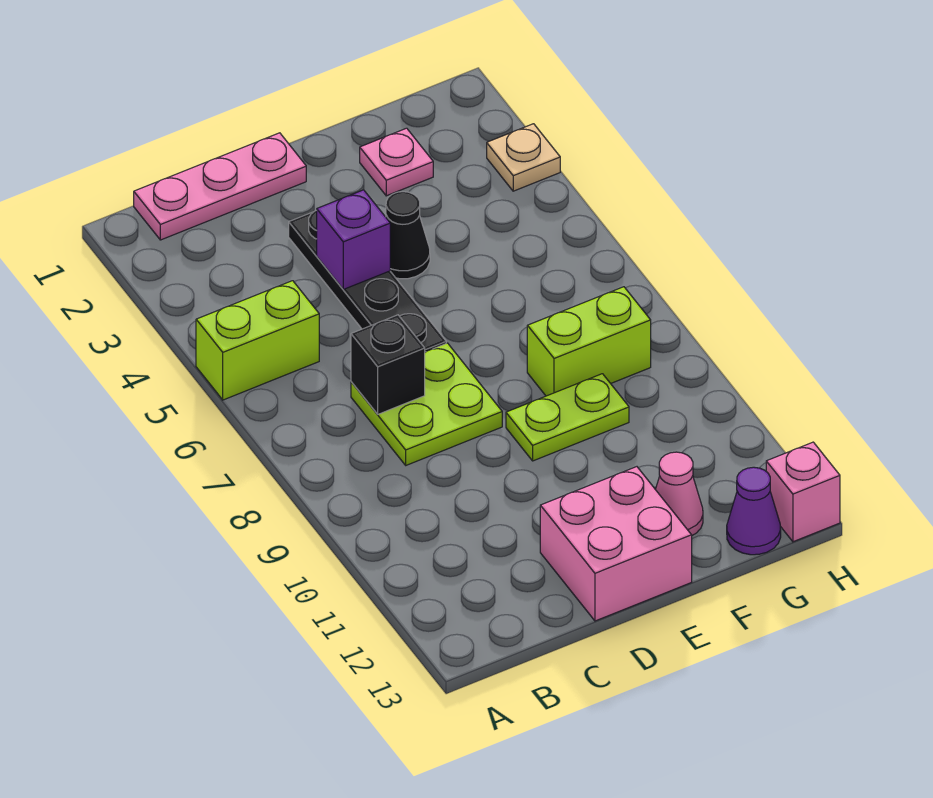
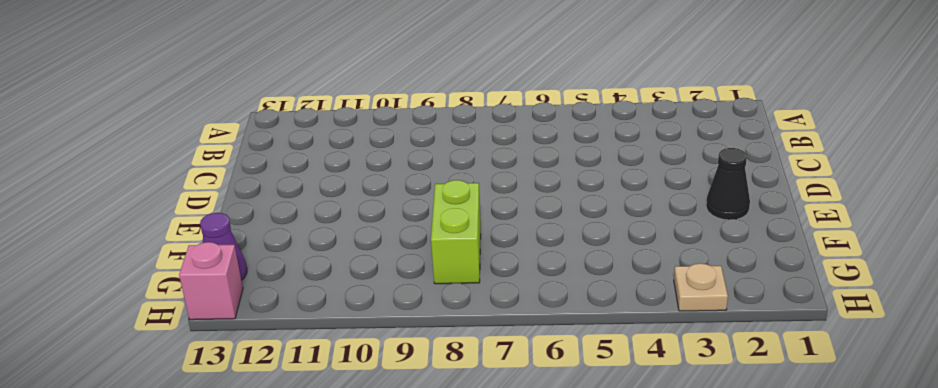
black cone E2 level 1 -> black cone E4 level 1
none -> lime brick A5:B5 level 1
none -> pink plate B1:D1 level 1
none -> lime plate C7:D8 level 1

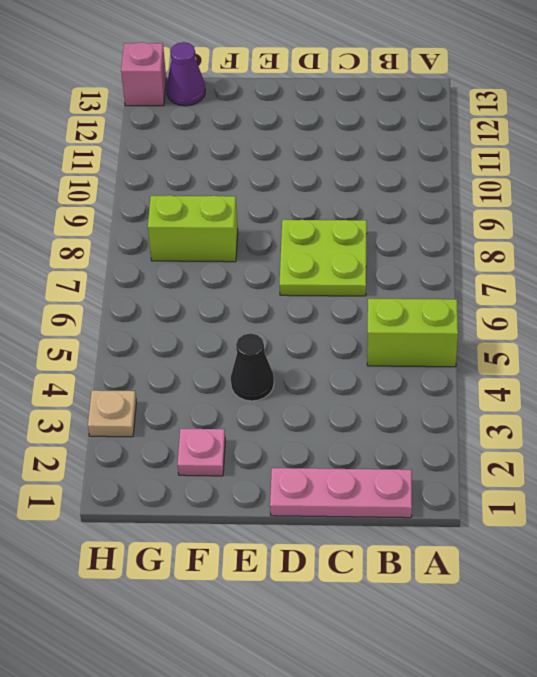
none -> black plate D3:D6 level 1
none -> pink brick D12:E13 level 1
none -> lime plate E9:F9 level 1

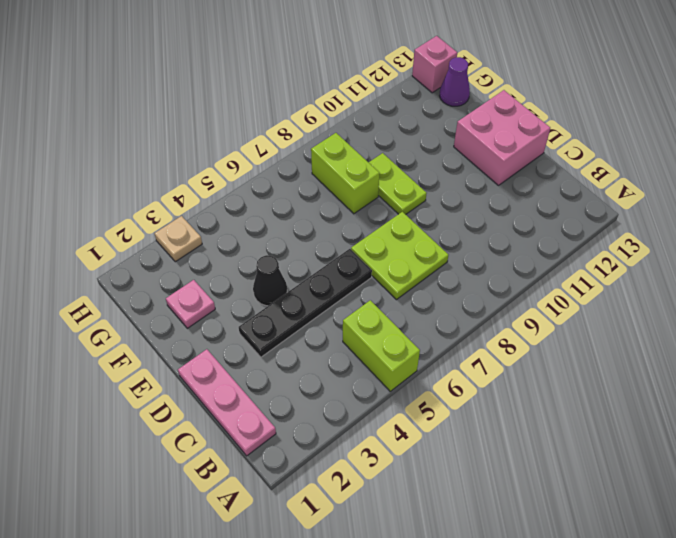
none -> pink cone F12 level 1
none -> black brick C7 level 2
none -> purple brick D4 level 2

